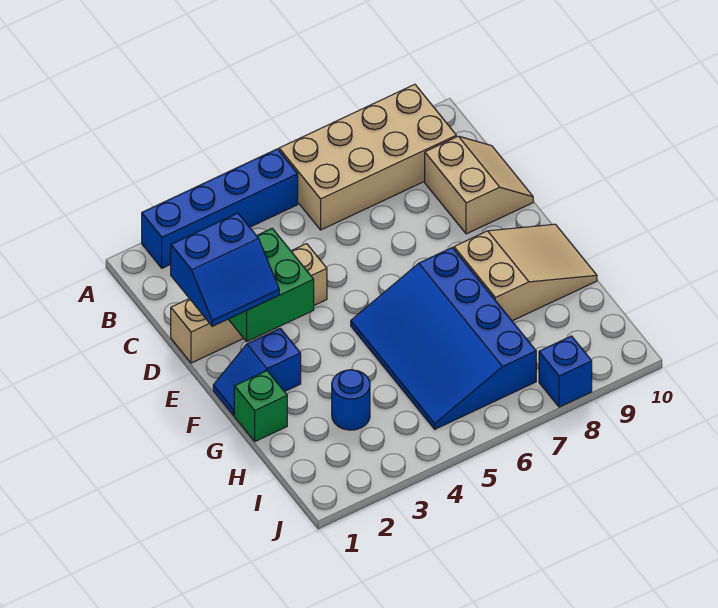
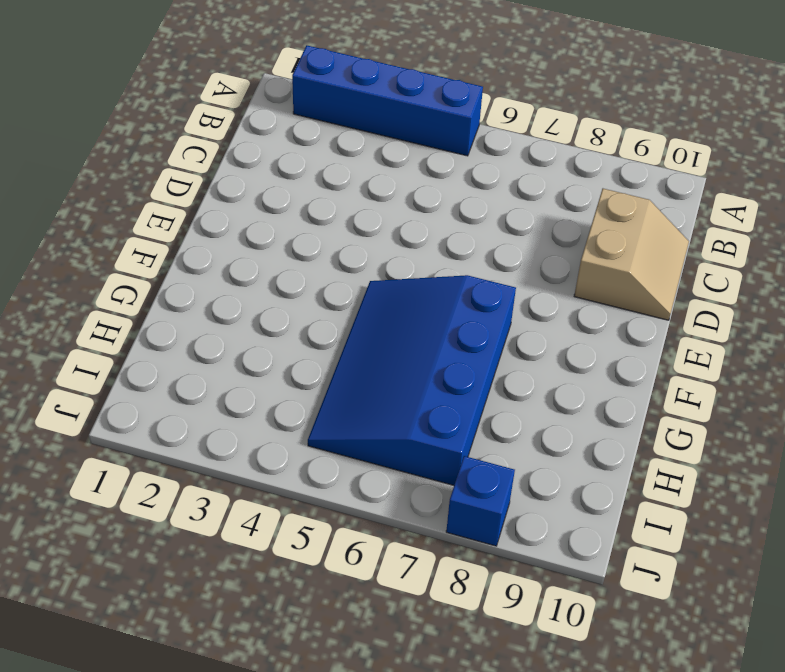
none -> tan brick A6:B9 level 1
none -> tan brick D1:D4 level 1
none -> blue slope F1:F2 level 1 top 2

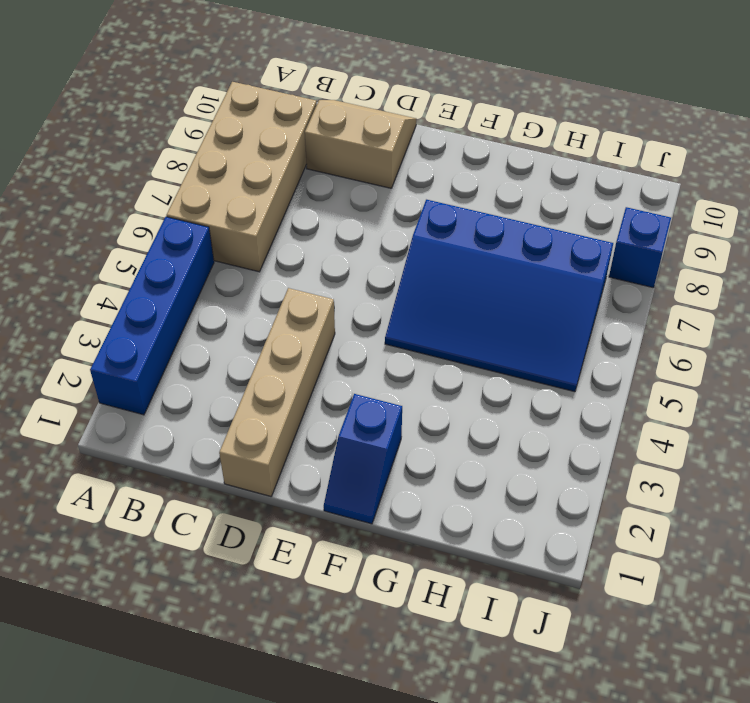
none -> tan slope F8:G10 level 1 top 8
none -> green brick G1 level 1
none -> blue round brick H3 level 1

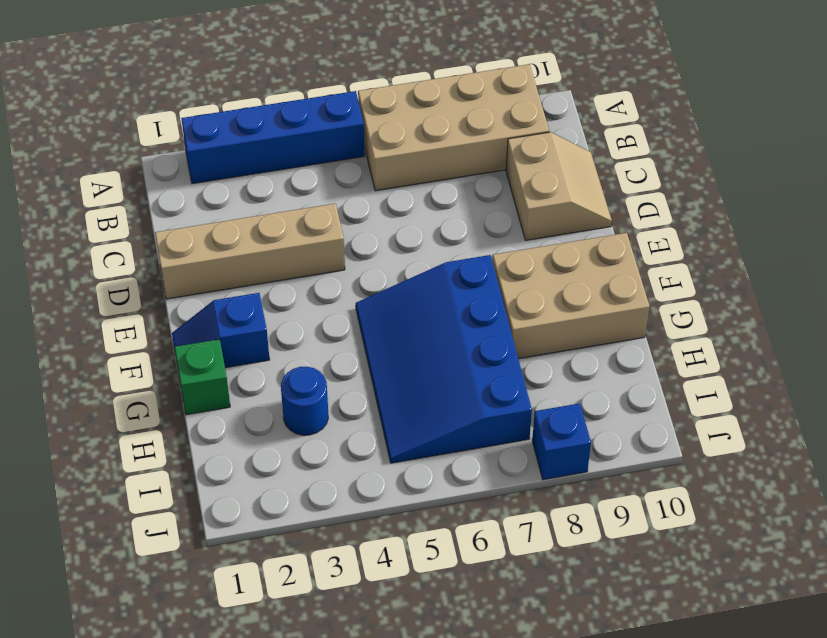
tan brick F8:G10 level 1 -> tan slope F8:G10 level 1 top 8
none -> green brick D2:E3 level 2
none -> blue slope D1:E2 level 3 top D

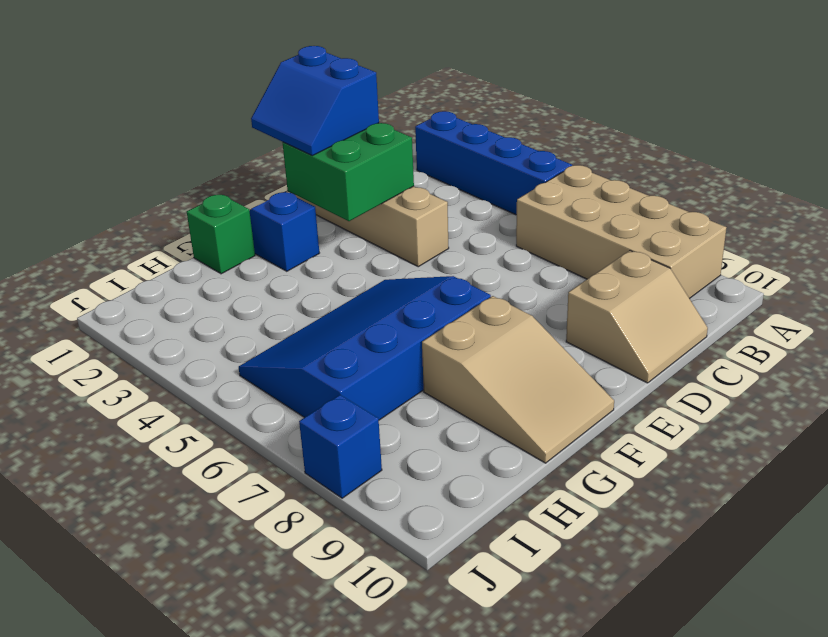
none -> blue round brick H3 level 1

